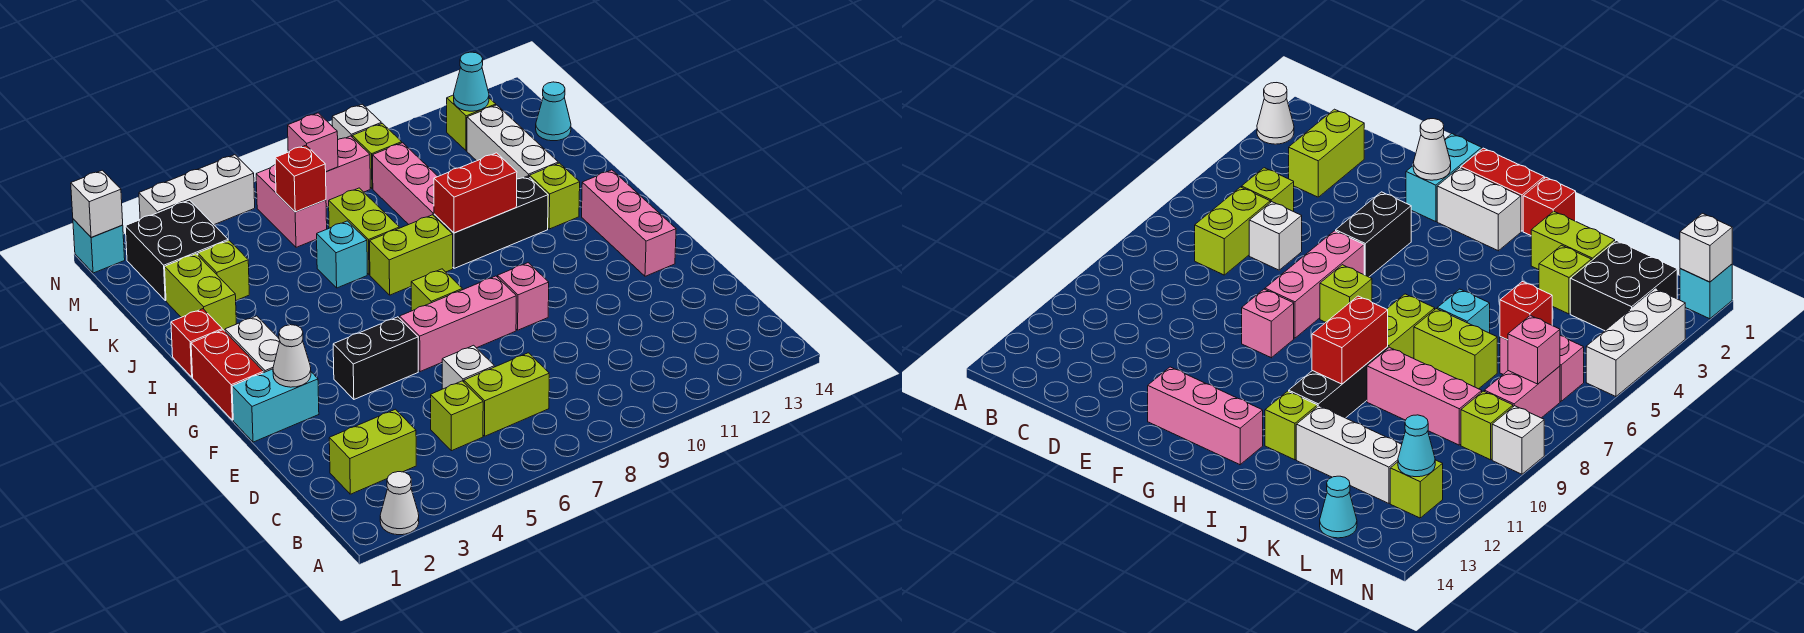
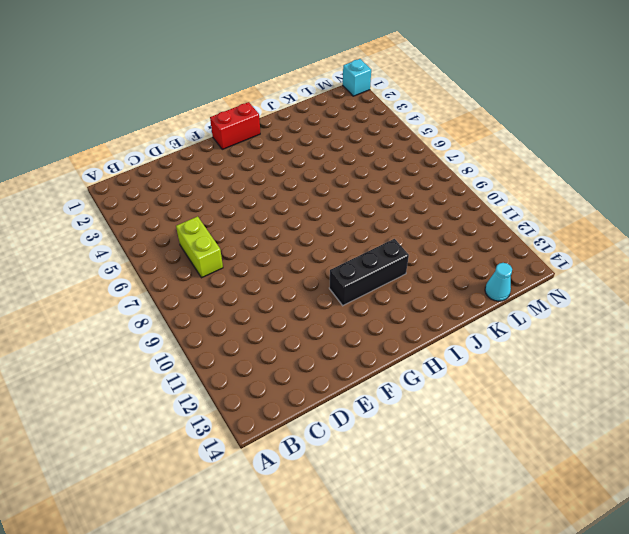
black brick G11:I11 level 1 -> black brick I9:I11 level 1
none -> white cone A2 level 1
none -> lime brick C2:C3 level 1
none -> lime brick C5 level 1
none -> white brick D6 level 1

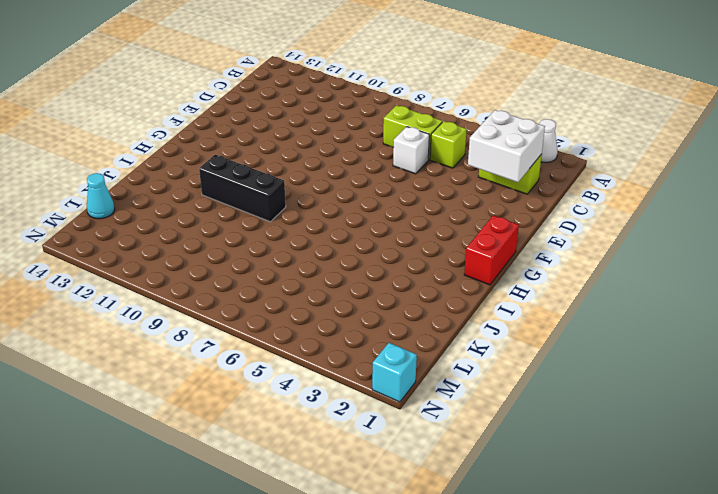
white brick C2:D3 level 2 -> none
none -> cyan brick F1:F2 level 1
none -> black brick F4:F5 level 1
none -> pink brick F6:F8 level 1
none -> pink brick F9 level 1

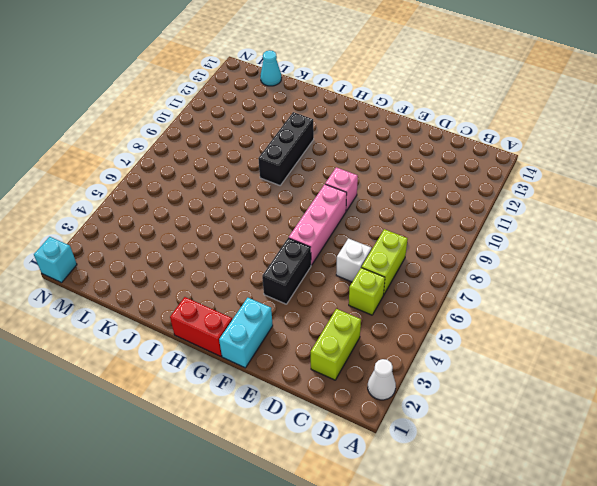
none -> pink brick F13:H13 level 1
none -> white brick G2:H2 level 1
none -> lime brick G7 level 1
none -> red brick I1 level 1

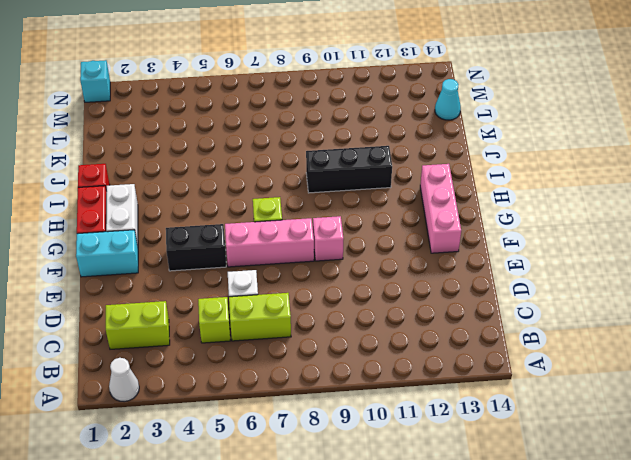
none -> lime brick I7:I8 level 1
none -> lime brick I12 level 1
none -> lime brick J2:K2 level 1
none -> cyan brick J6 level 1

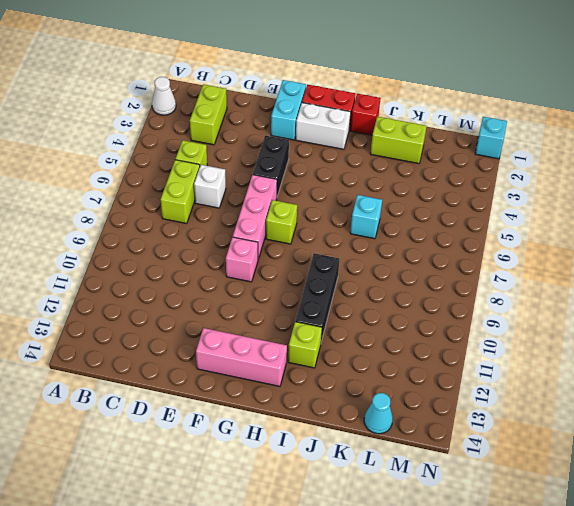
none -> lime brick I7:I8 level 1
none -> lime brick J7:K7 level 1
none -> pink brick J9:L9 level 1
none -> white brick J12:L12 level 1

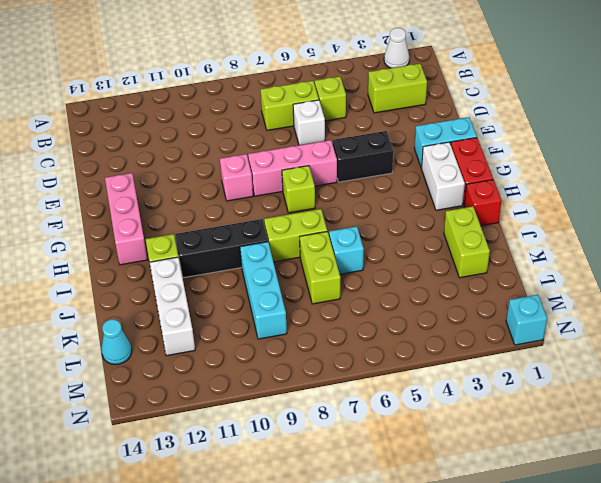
cyan brick J9:L9 level 1 -> pink brick J9:L9 level 1
none -> lime brick K3 level 1
none -> black brick L2:M3 level 1
none -> pink brick L6:M6 level 1
none -> pink brick M7:M8 level 1

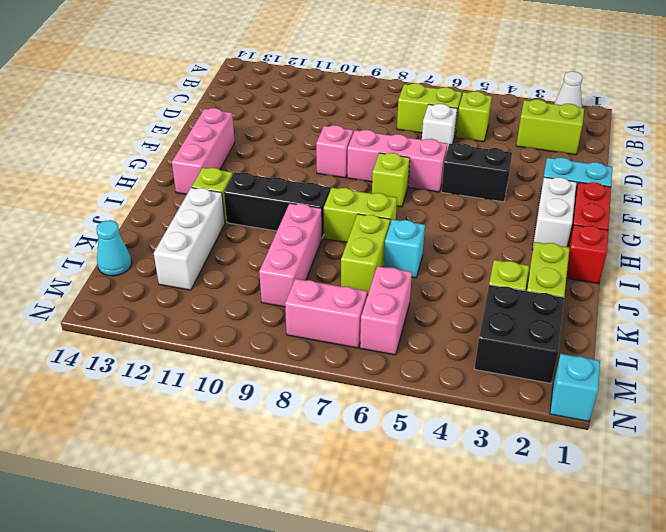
none -> lime brick M9 level 1
none -> lime brick M12 level 1
none -> white brick N3:N5 level 1
none -> white brick N9 level 1

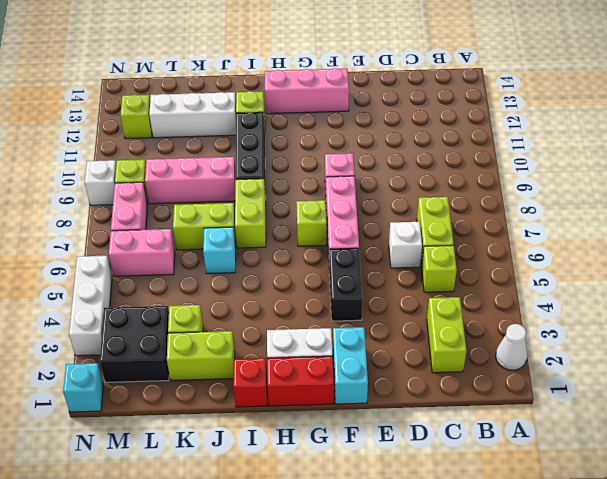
none -> cyan cone L14 level 1
none -> white cone F2 level 2
none -> red brick I9:I10 level 2
none -> red brick L6 level 2

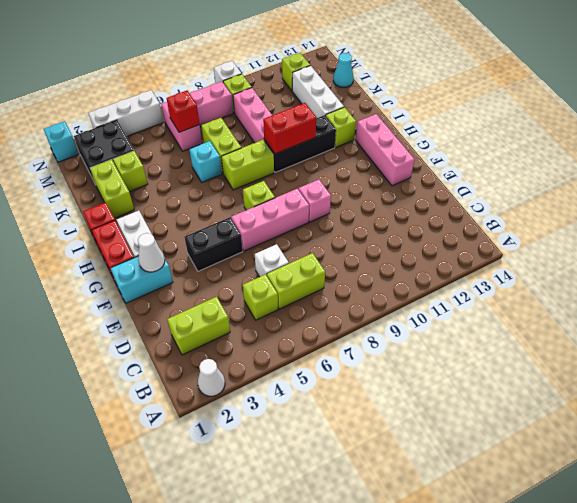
none -> pink brick M7 level 2
none -> cyan cone M12 level 2
none -> white brick N1 level 2

